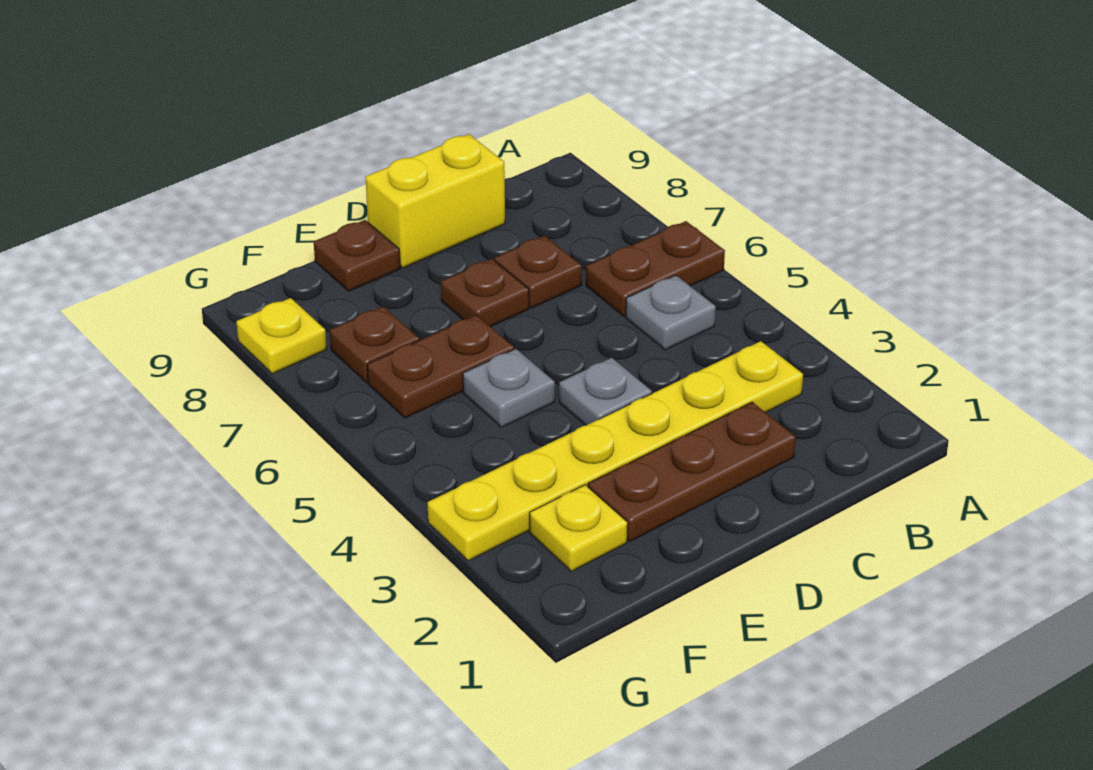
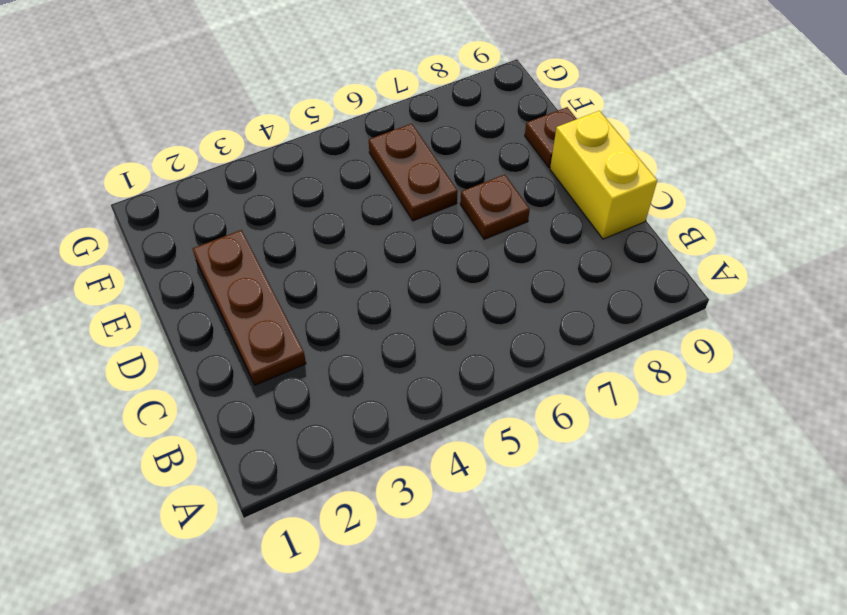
none -> brown plate A6:B6 level 1
none -> yellow plate B3:G3 level 1
none -> grey plate B5 level 1

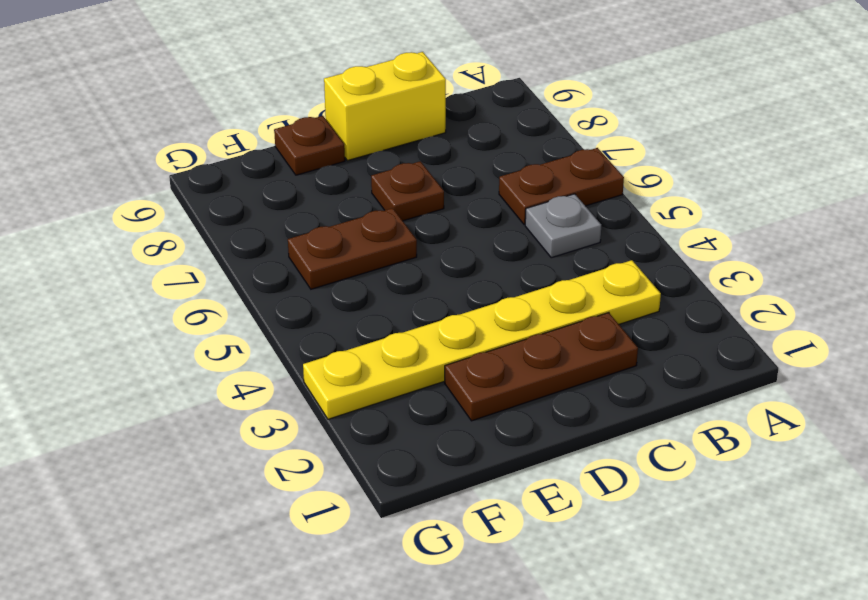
none -> brown plate C7 level 1
none -> grey plate D4 level 1
none -> grey plate E5 level 1

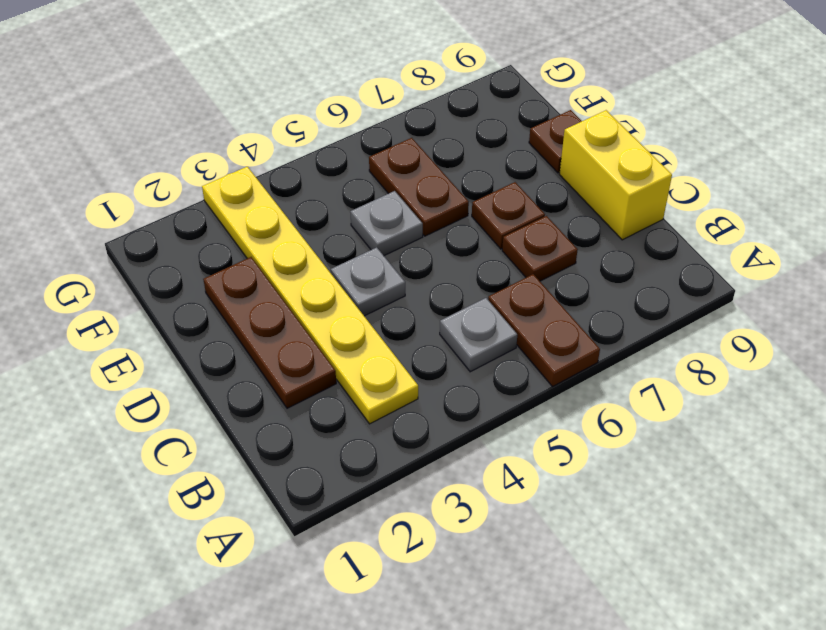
none -> yellow plate F2 level 1
none -> brown plate F7 level 1
none -> yellow plate G8 level 1

